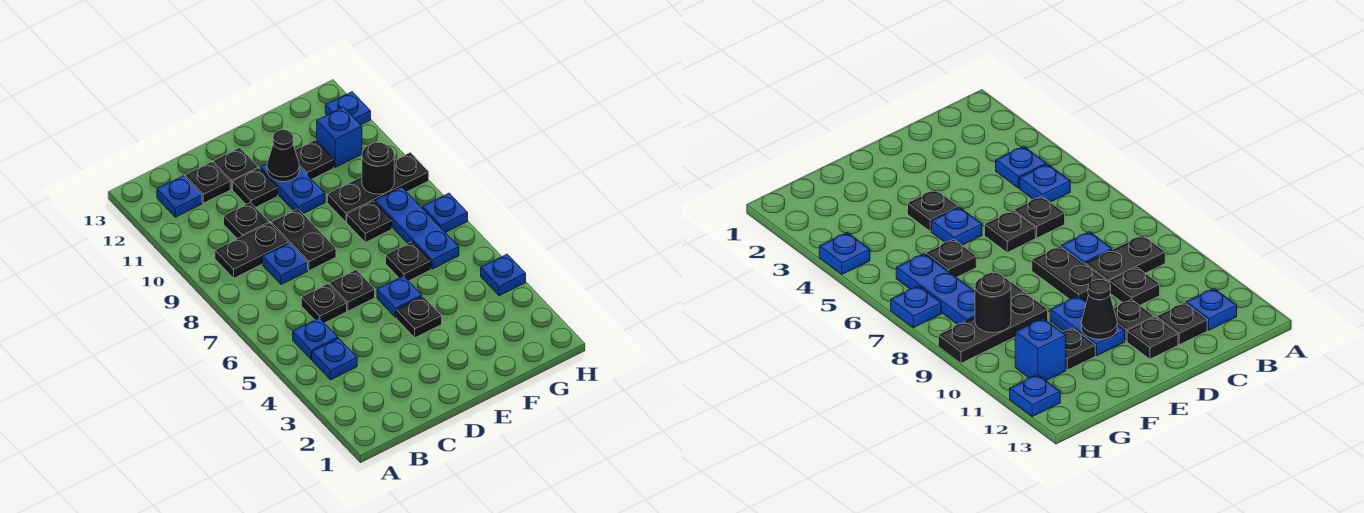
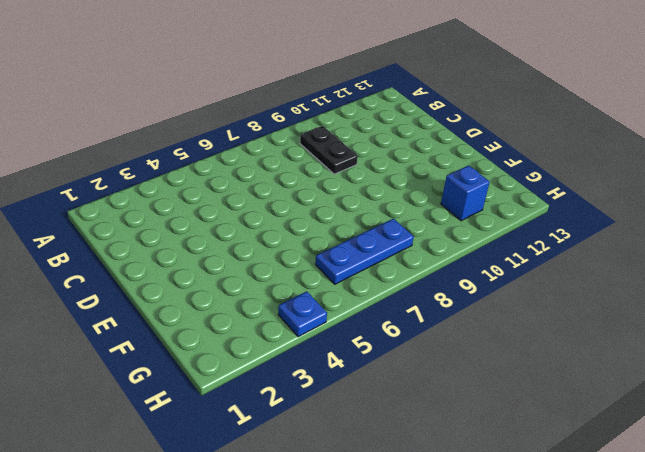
none -> blue plate B4 level 1
none -> blue plate B5 level 1
none -> blue plate B12 level 1

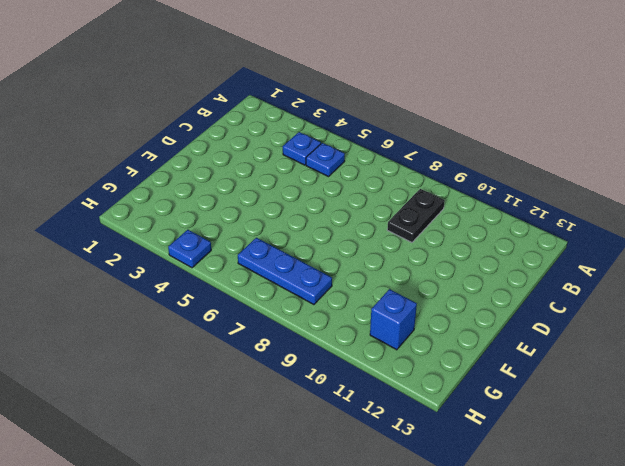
none -> blue plate B12 level 1
none -> black plate C6 level 1
none -> blue plate C8 level 1

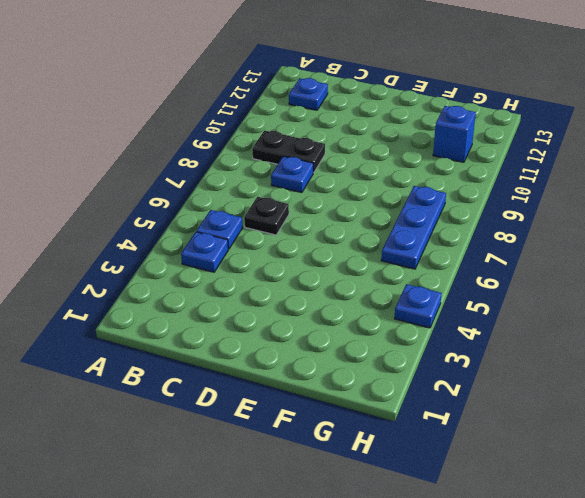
none -> black plate C10 level 1
none -> black plate C12 level 1
none -> black plate D6 level 1

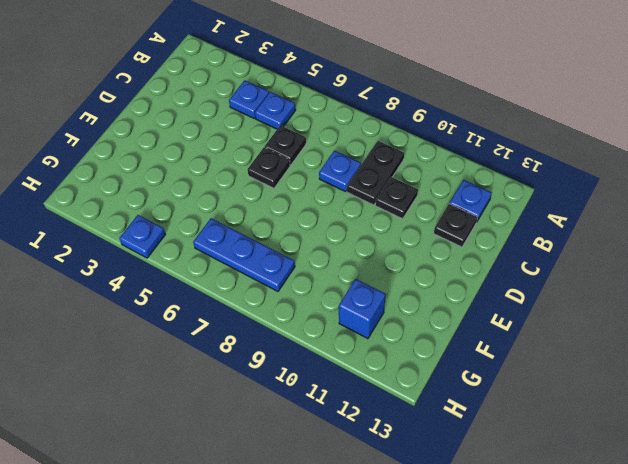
none -> black plate D8:D9 level 1
none -> black plate D11 level 1
none -> black plate D12 level 1

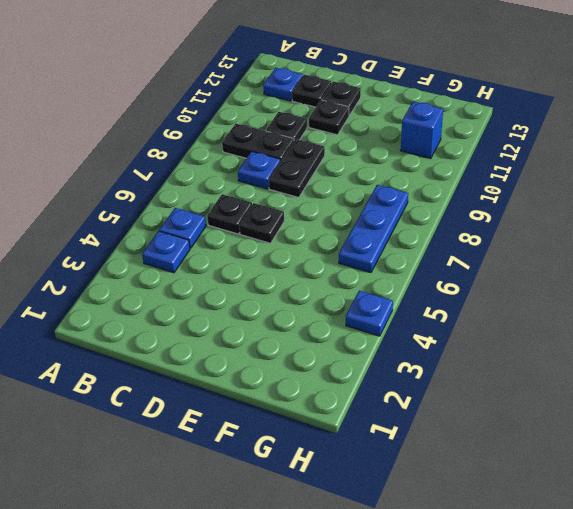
none -> black plate E4 level 1
none -> blue plate E5 level 1
none -> blue plate E10:E11 level 1

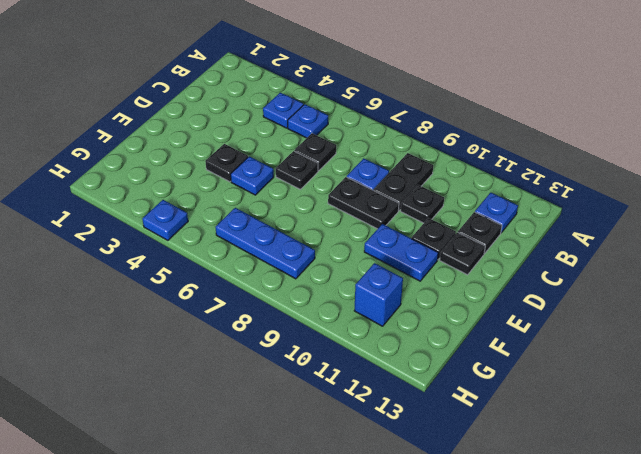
none -> black plate F6 level 1
none -> black plate F8 level 1
none -> black plate F9:H9 level 1

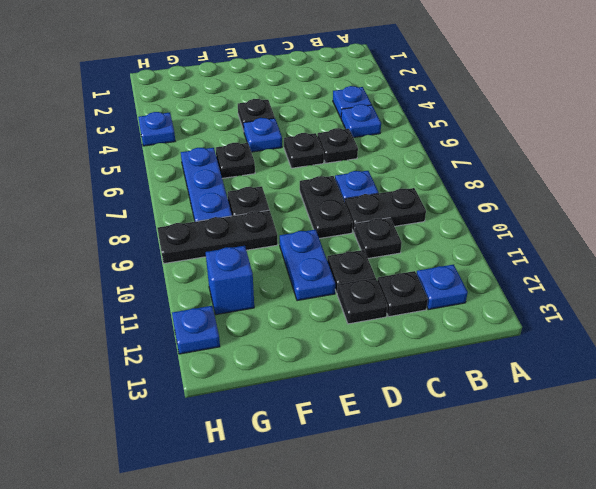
none -> black plate F11 level 1
none -> blue plate H7 level 1
none -> black cone E11 level 2

